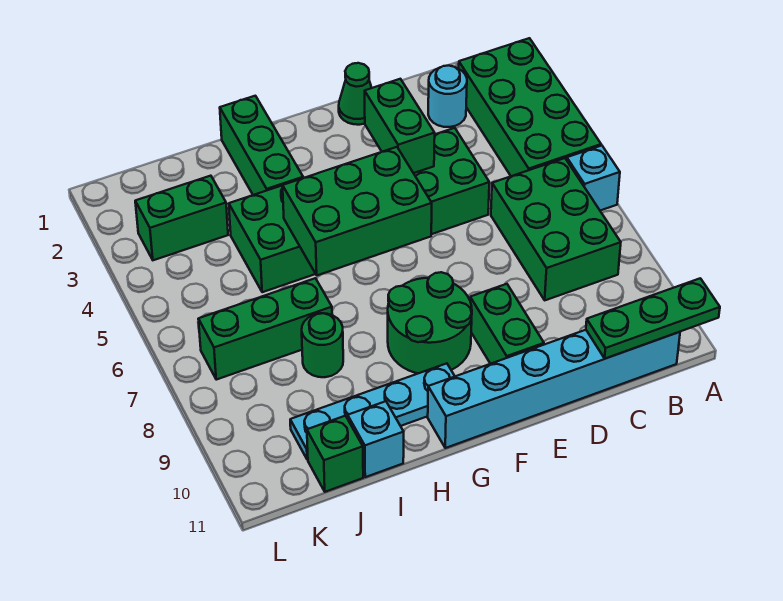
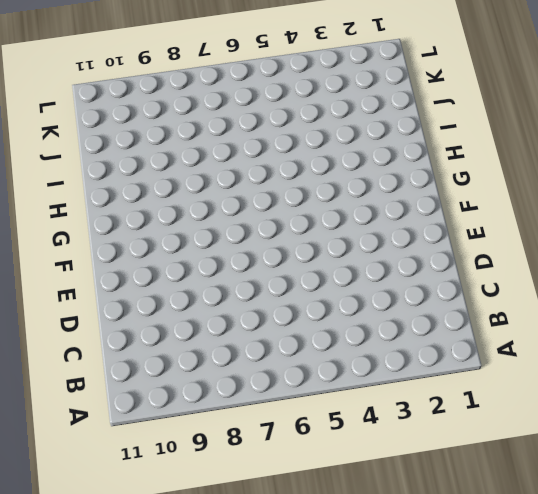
none -> green brick A2:B5 level 1
none -> cyan brick A6 level 1
none -> green brick B6:C8 level 1

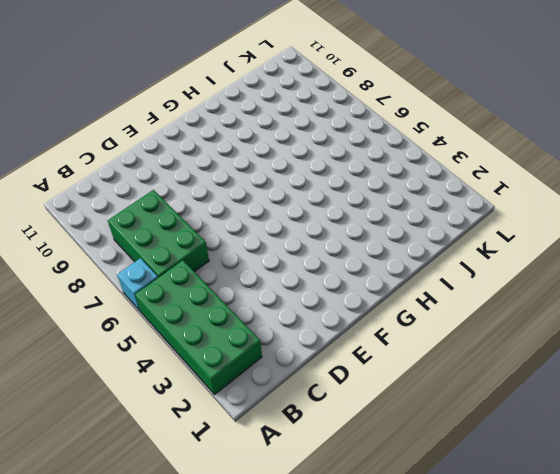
none -> cyan brick B11:G11 level 1
none -> cyan round brick C2 level 1
none -> green brick D4:I5 level 1

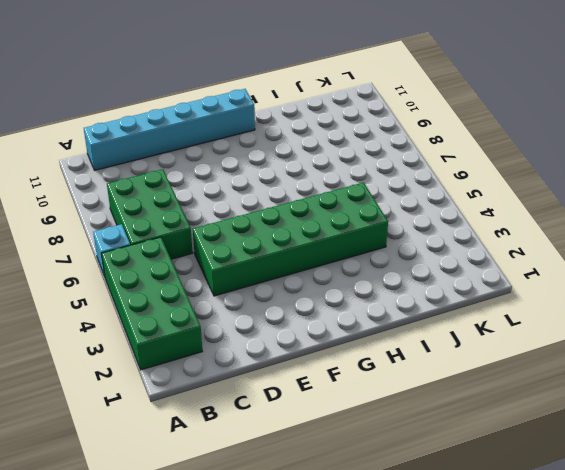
none -> cyan round brick C2 level 1
none -> green cone E1 level 1
none -> green brick E9:E10 level 1

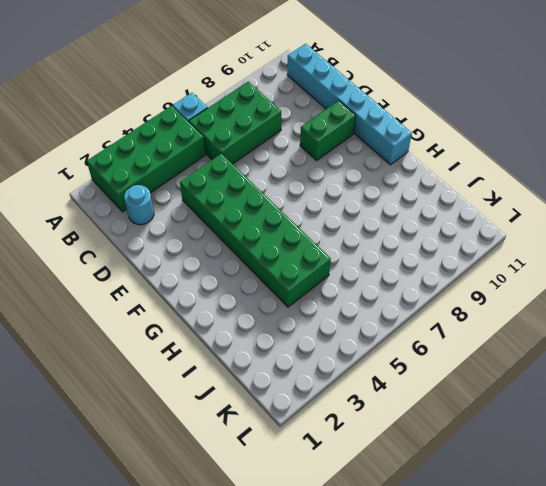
none -> green cone E1 level 1
none -> green round brick F8:G9 level 1
none -> cyan plate G10:J10 level 1

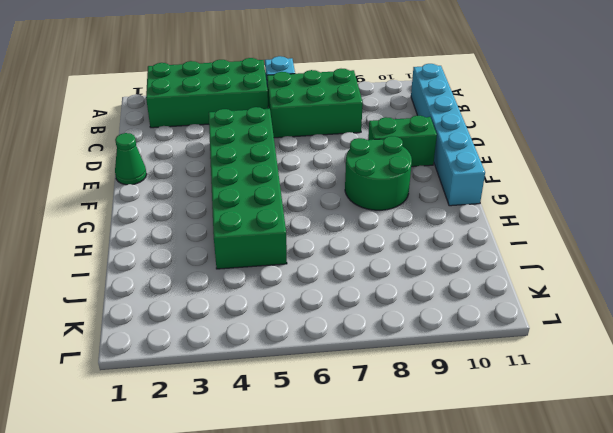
none -> cyan round brick C2 level 1
none -> cyan plate G10:J10 level 1
none -> green brick H1:H3 level 1

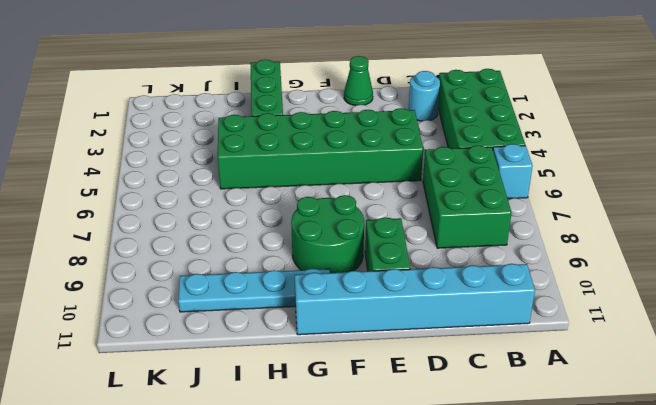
none -> green brick I7:K7 level 1
none -> green round brick I8 level 1
none -> cyan brick I11 level 1

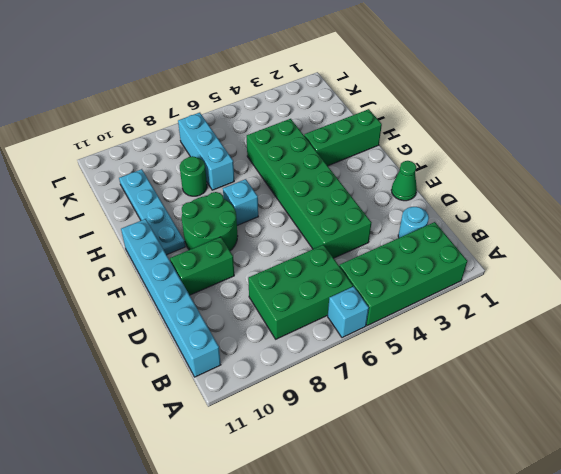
cyan brick G7 level 1 -> cyan brick I11 level 1
cyan brick I7:K7 level 1 -> green brick I7:K7 level 1
none -> green brick J3:K3 level 1
none -> green brick J11 level 1
none -> green plate A11:C11 level 2

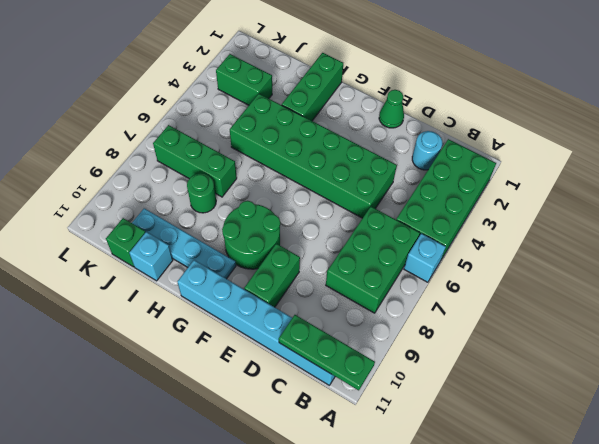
none -> green brick E3:E4 level 2
none -> green brick F5:H6 level 2

